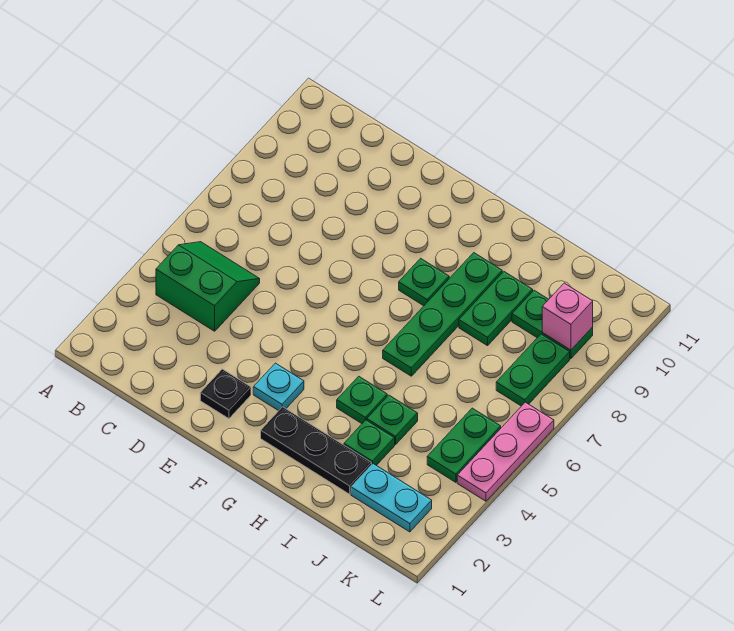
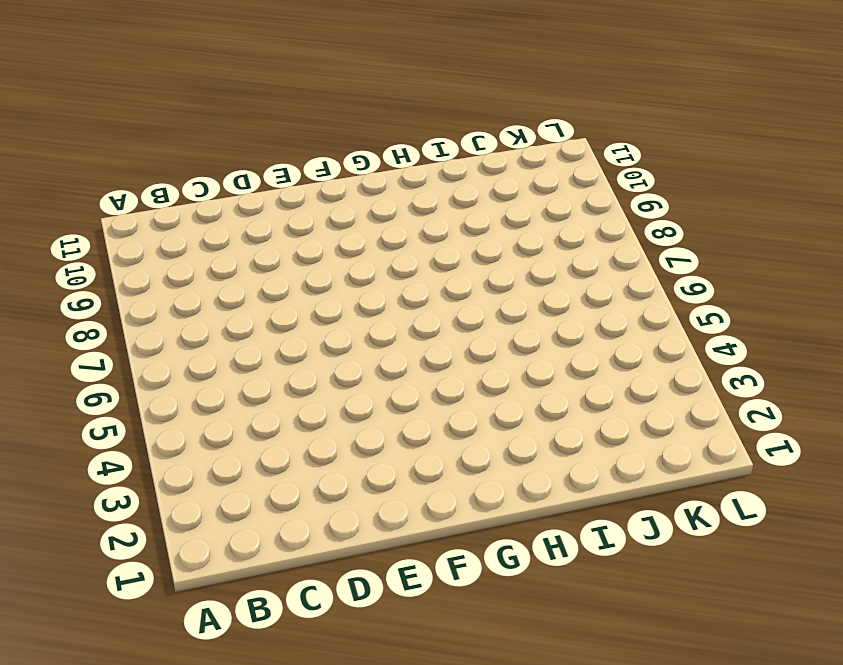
none -> green slope B4:C5 level 1 top 4
none -> black plate E2 level 1
none -> cyan plate F3 level 1

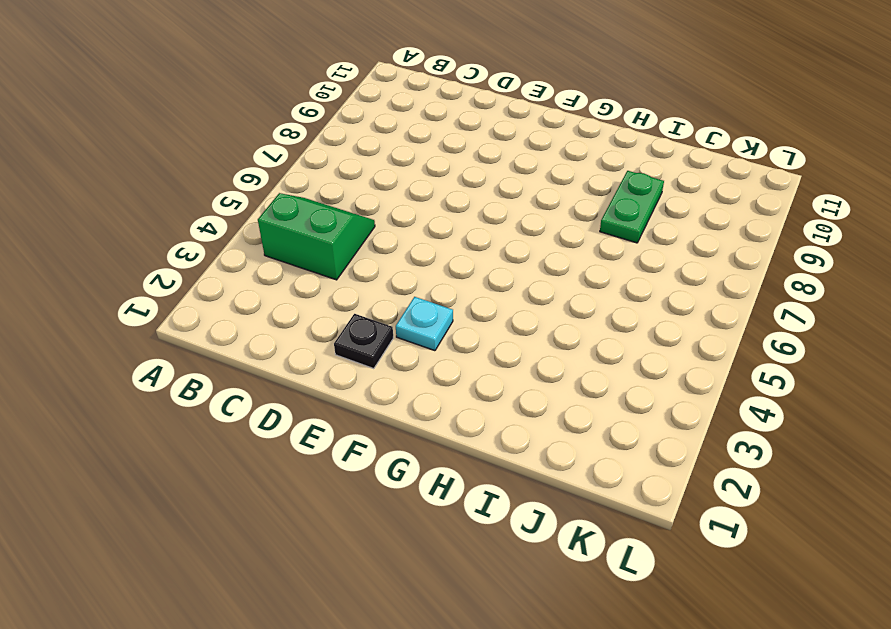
none -> black plate G2:I2 level 1
none -> green plate G8 level 1
none -> green plate H4 level 1

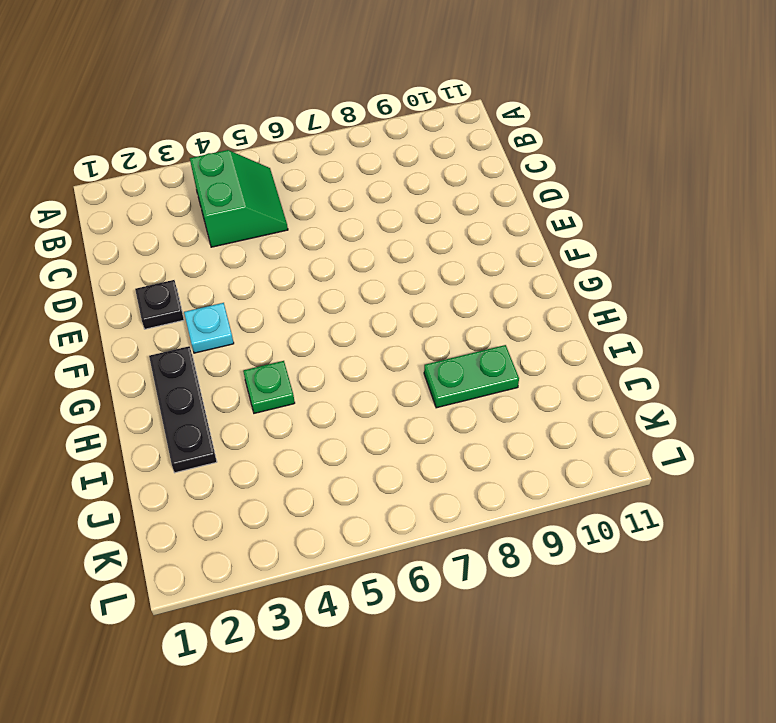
none -> green plate G8 level 1
none -> green plate H6:H9 level 1
none -> green plate I3 level 1

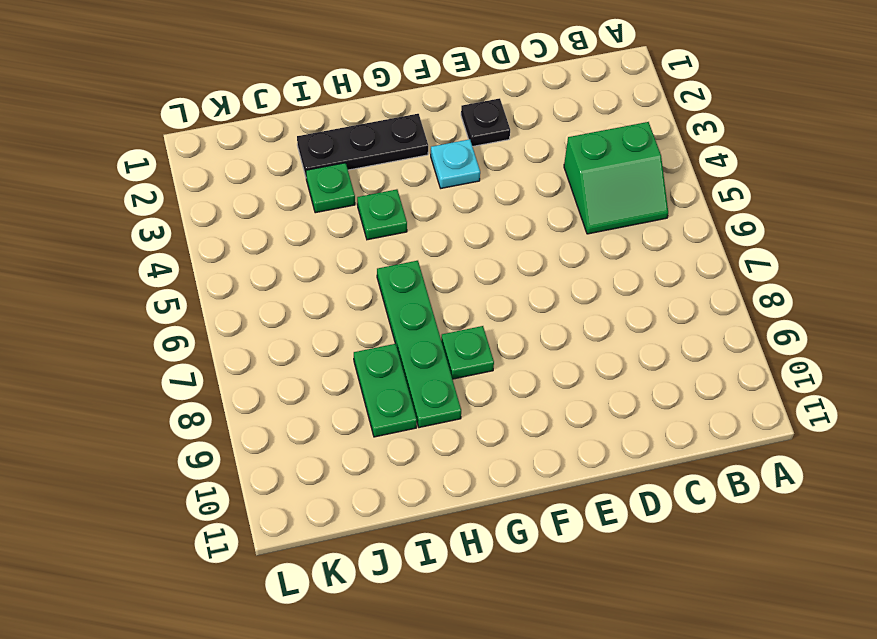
none -> green plate I4 level 1
none -> cyan plate J2:K2 level 1
none -> green plate J9:K9 level 1

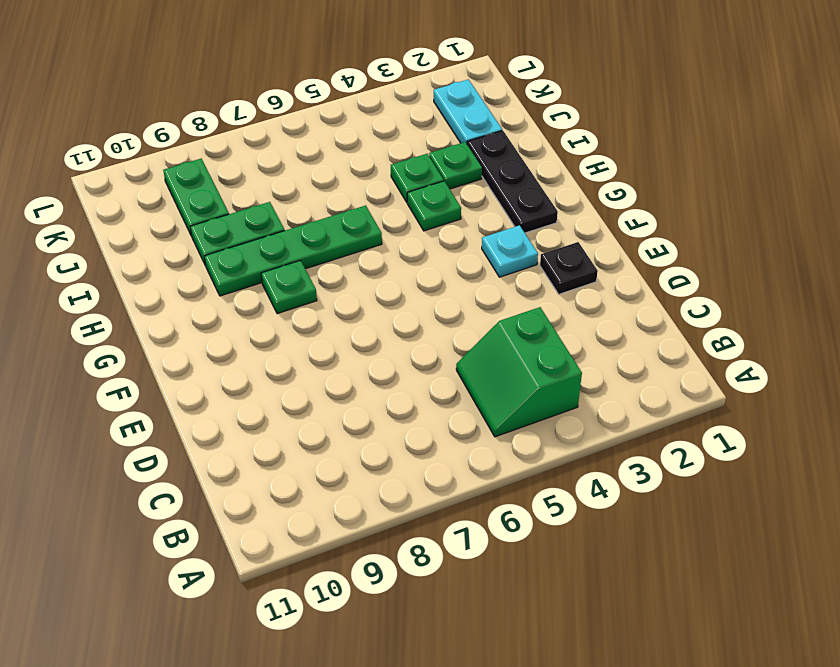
none -> green plate K4:K5 level 1
none -> green plate K7:K8 level 1
none -> pink plate L4:L6 level 1

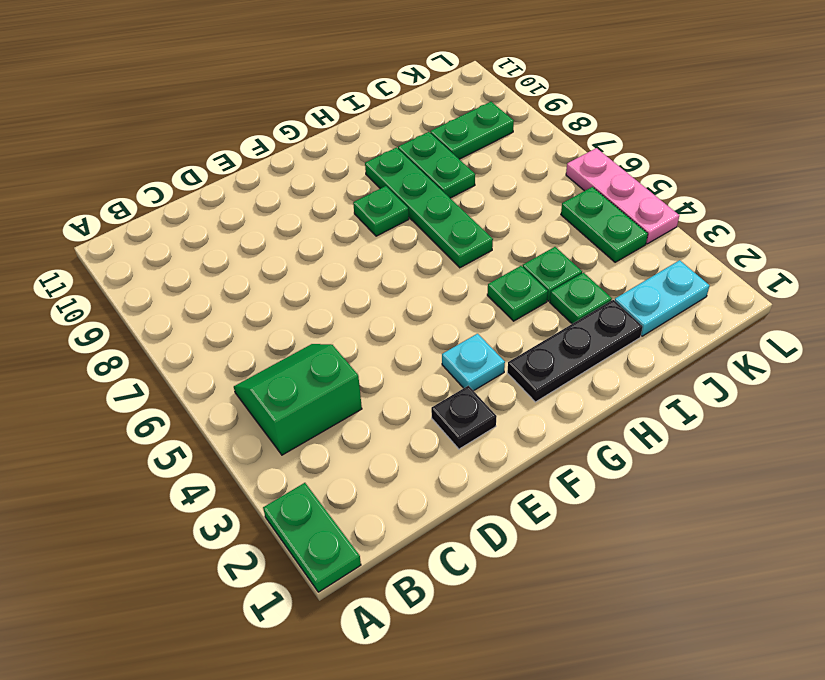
green plate A1:A2 level 1 -> green plate K7:K8 level 1
none -> pink brick K9 level 2

